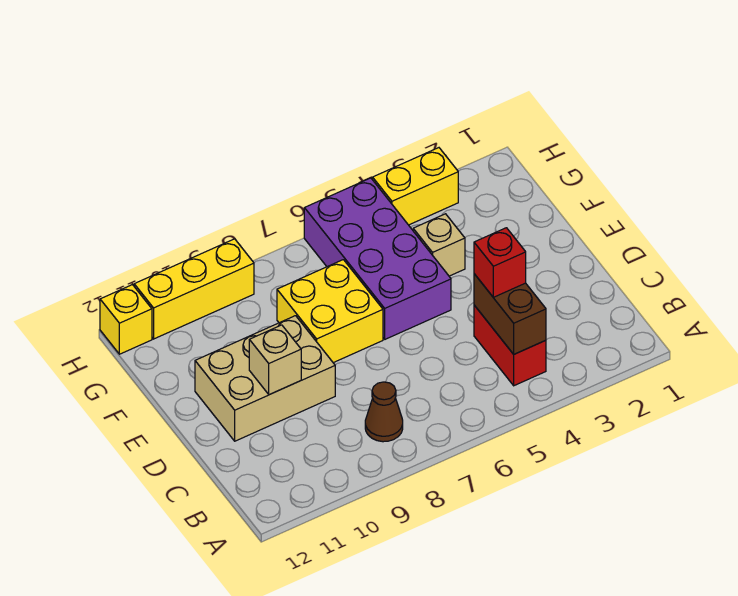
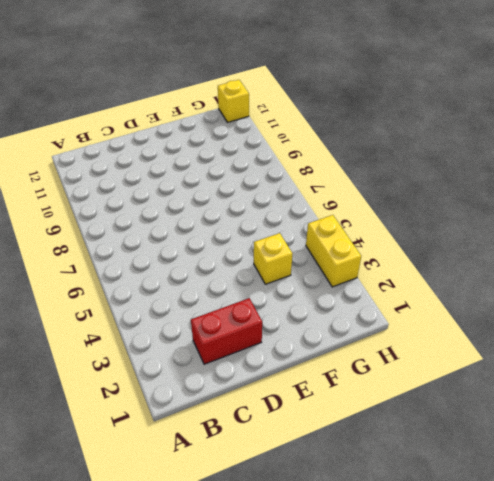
red brick C2:D2 level 1 -> red brick B4:C4 level 1
yellow brick F4 level 1 -> tan brick F4 level 1
none -> brown cone B8 level 1
none -> tan brick D9:E11 level 1
none -> purple brick E5:H6 level 1

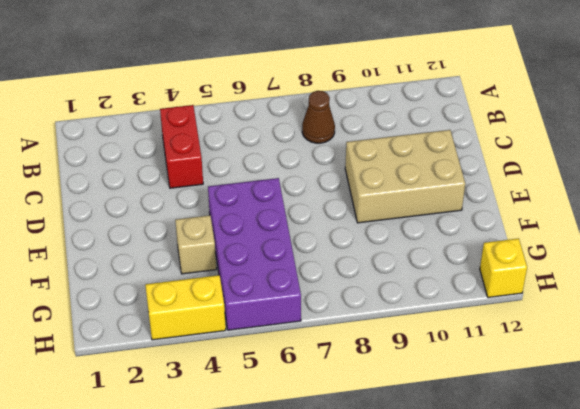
none -> yellow brick E7:F8 level 1
none -> yellow brick H9:H11 level 1
none -> brown brick B4:C4 level 2

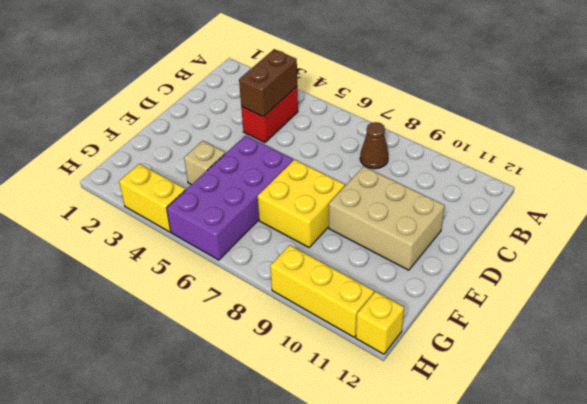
none -> tan brick D10 level 2
none -> red brick C4 level 3

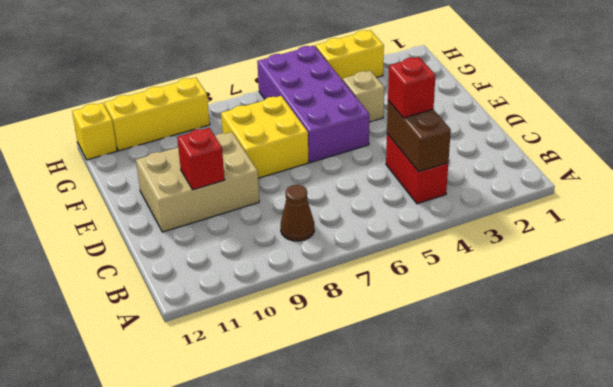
red brick D10 level 2 -> tan brick D10 level 2

